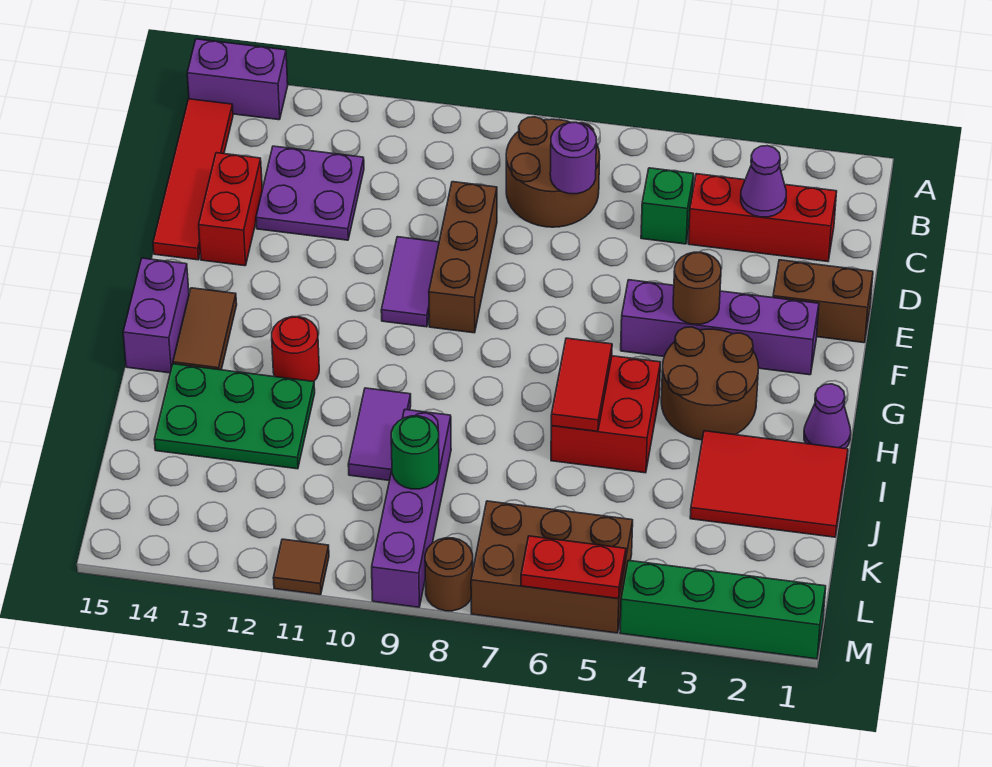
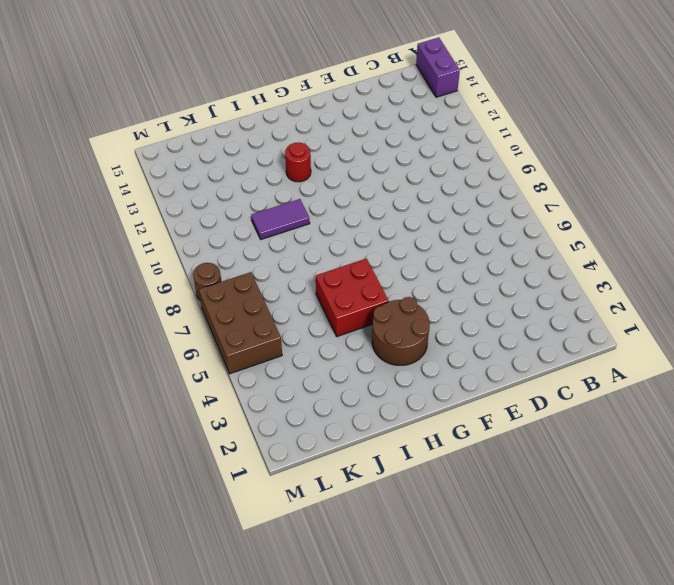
none -> brown round brick B7:C8 level 1
none -> red tile B15:E15 level 1
none -> red brick C2:C4 level 1
none -> green brick C5 level 1

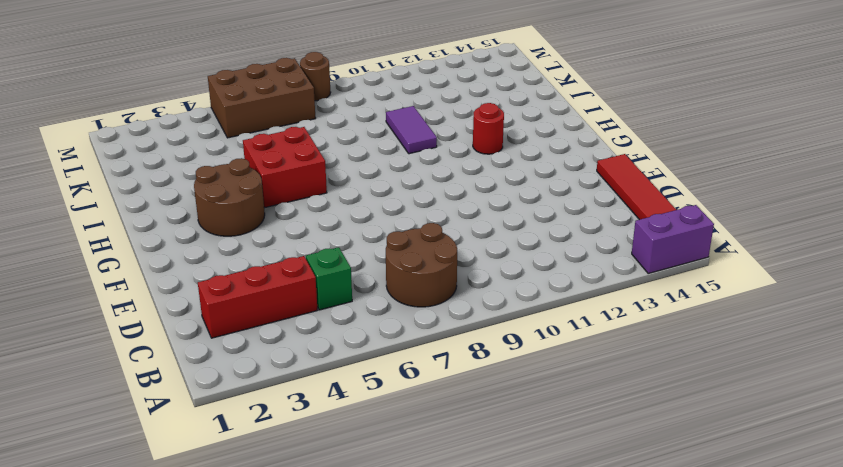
none -> purple plate C12:D13 level 1
none -> brown brick D9:F9 level 1
none -> red brick D14:E14 level 1
none -> brown brick E1:E2 level 1

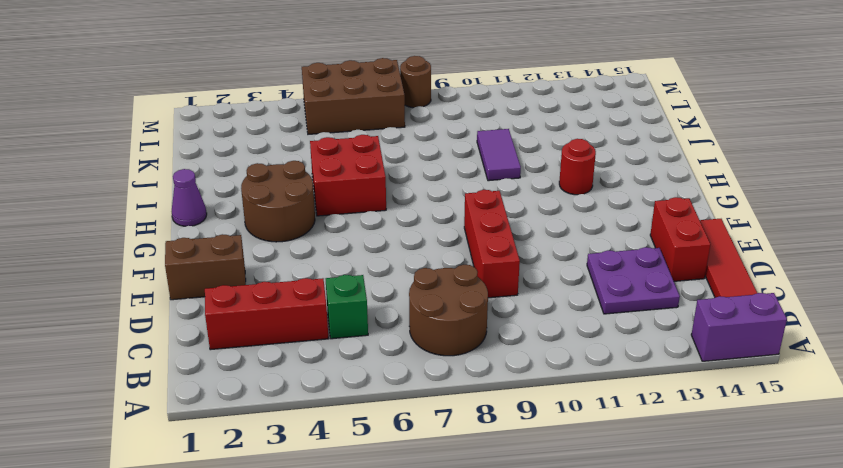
red brick D9:F9 level 1 -> brown brick D9:F9 level 1
none -> purple tile E10:F10 level 1
none -> purple brick F2:F5 level 1
none -> brown tile G14:H14 level 1
none -> purple brick G15:H15 level 1

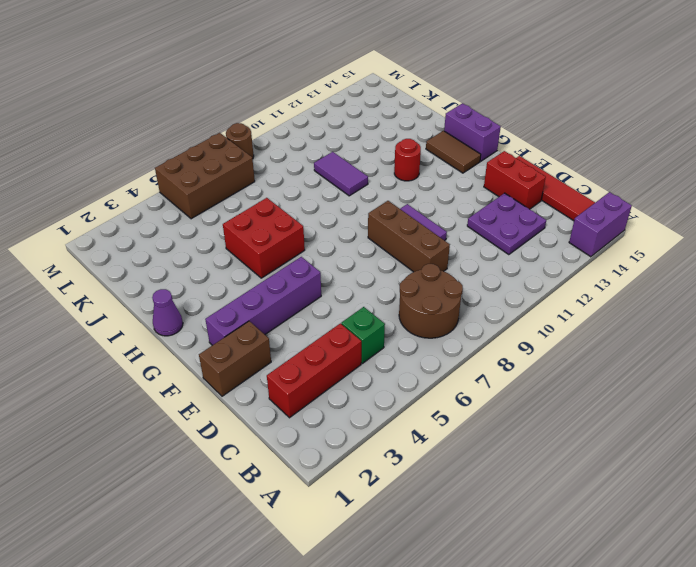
none -> brown round brick G3:H4 level 1
none -> red tile I1:J3 level 1
none -> green plate I12:J14 level 1
none -> purple brick J9:M9 level 1

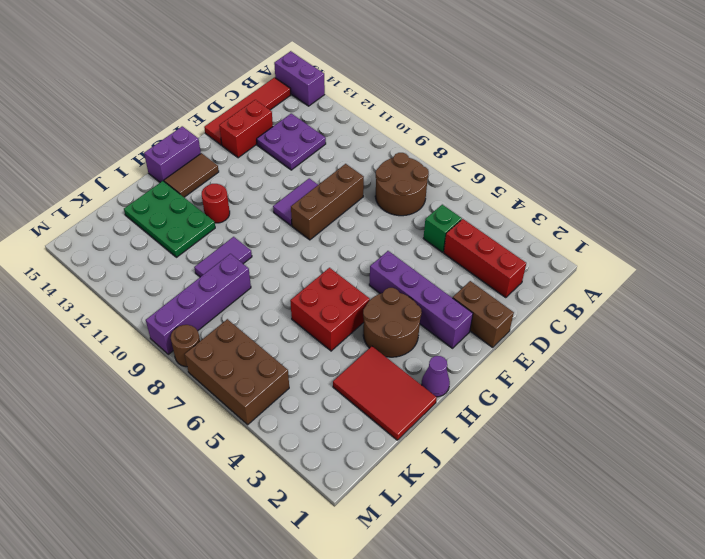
none -> green brick M1:M4 level 1
none -> brown tile M11 level 1
none -> purple cone C3 level 2
none -> purple round brick C7 level 2

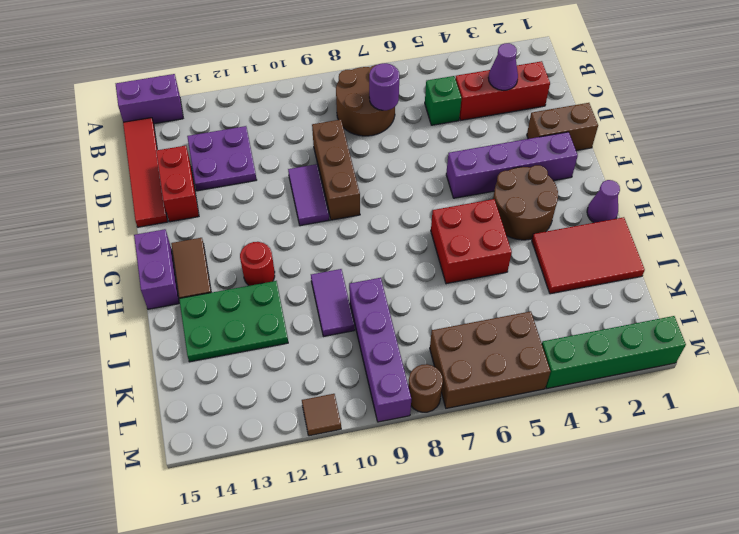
none -> brown round brick F4 level 2
none -> red tile H6:I6 level 2
none -> green round brick K9 level 2
none -> red plate M5:M6 level 2

